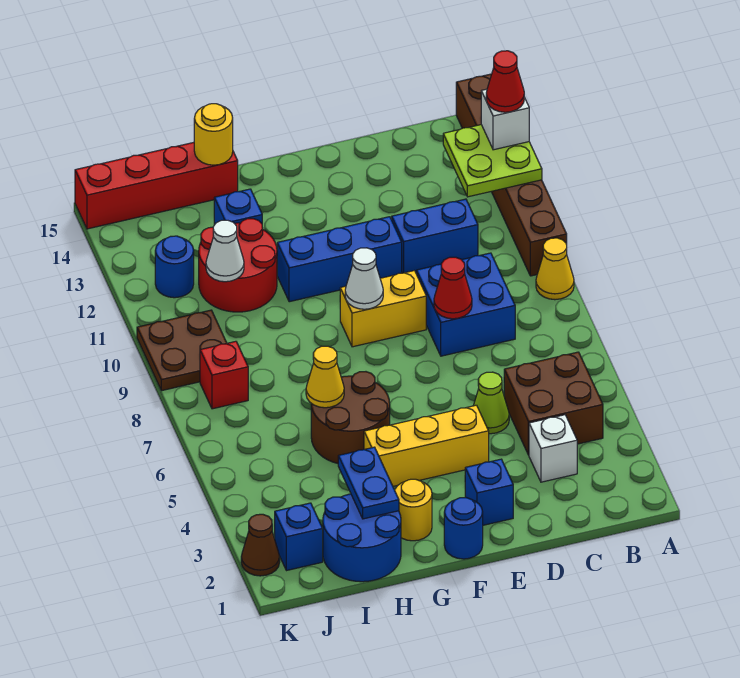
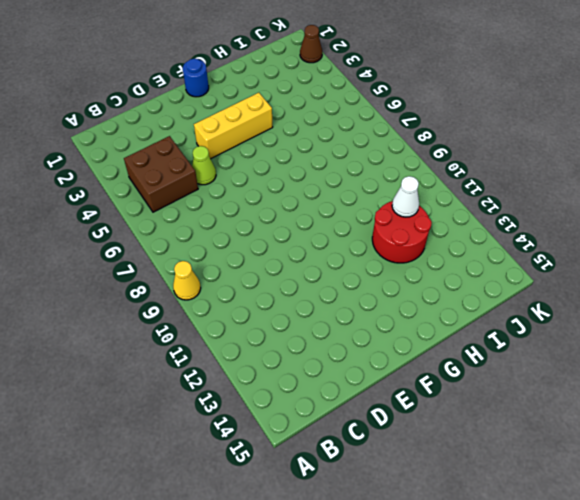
none -> brown brick A10:A15 level 1
none -> white brick C3 level 1
none -> blue brick C8:D9 level 1
none -> blue brick C11:D11 level 1

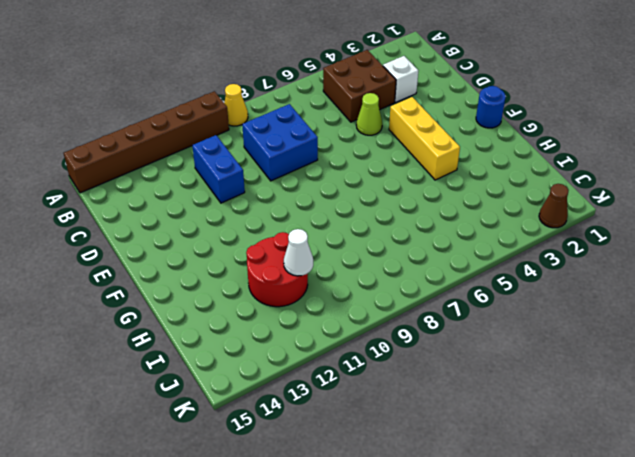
none -> blue brick E2 level 1
none -> yellow brick E9:F9 level 1
none -> blue brick E11:G11 level 1
none -> yellow round brick G2 level 1

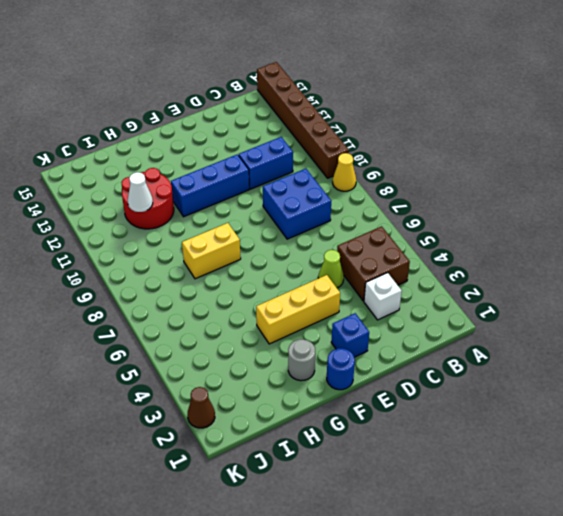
grey round brick G2 level 1 -> yellow round brick G2 level 1
yellow brick G8:H8 level 1 -> yellow brick E9:F9 level 1
none -> brown round brick G5:H6 level 1
none -> blue round brick H1:I2 level 1
none -> blue brick H13 level 1
none -> red brick H15:K15 level 1

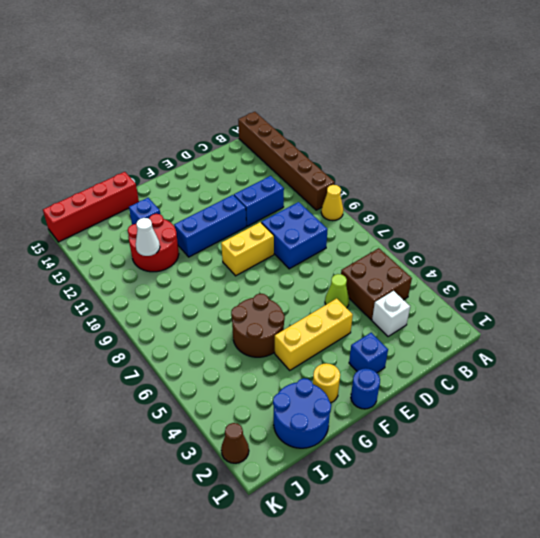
none -> blue brick J2 level 1
none -> red brick J8 level 1
none -> brown plate J9:K10 level 1
none -> blue round brick J12 level 1

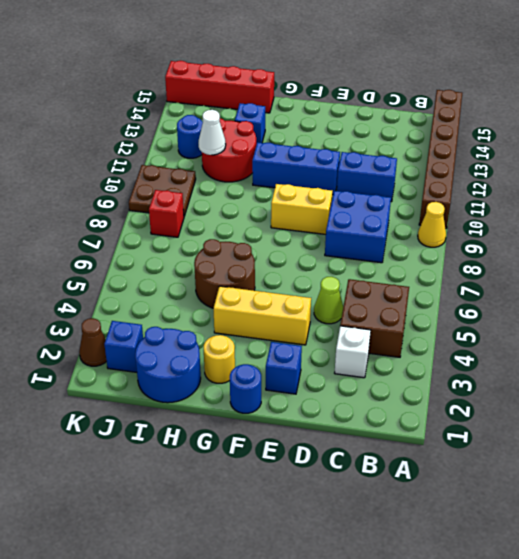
none -> lime plate A12:B13 level 2
none -> red cone D8 level 2
none -> white cone F9 level 2
none -> blue plate H2:H3 level 2

